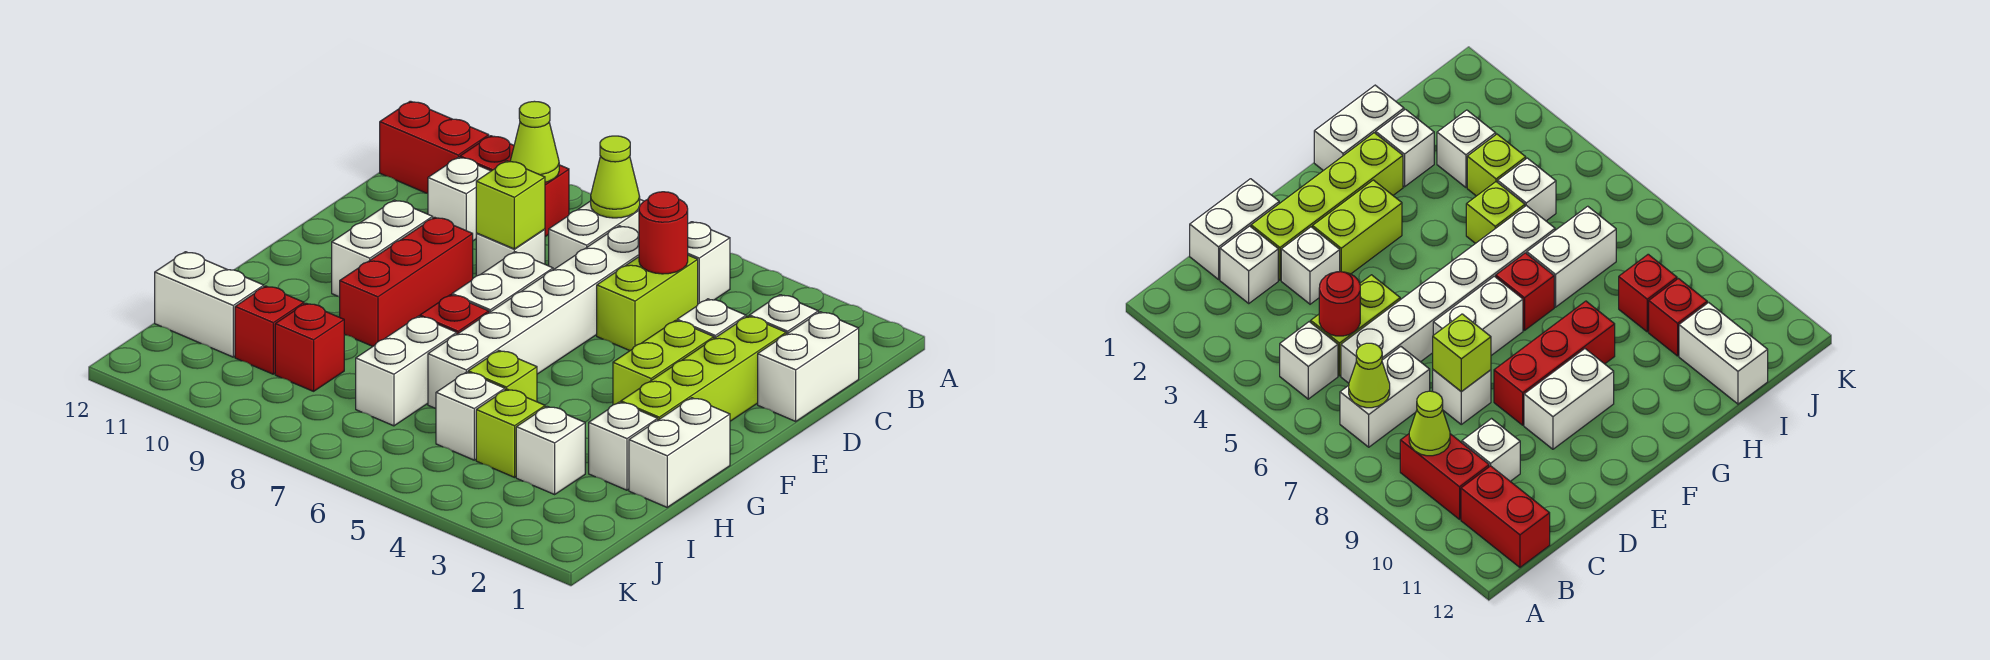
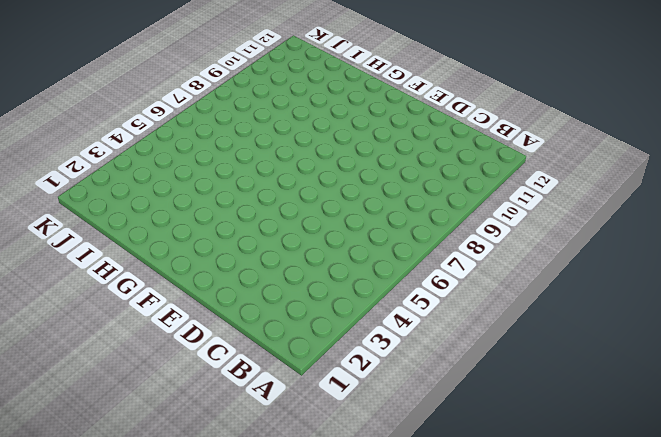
none -> white brick B5 level 1
none -> white brick B7:C7 level 1
none -> red brick B9:B10 level 1
none -> red brick B11:B12 level 1

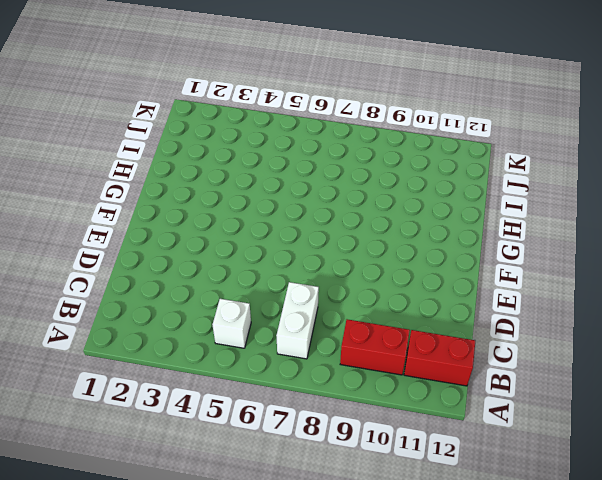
none -> white brick C1:D1 level 1
none -> white brick C2 level 1
none -> lime brick C5:D5 level 1
none -> white brick C6:H6 level 1

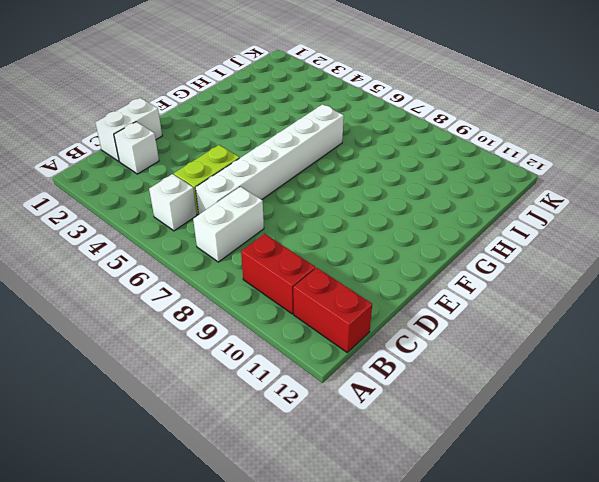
none -> white brick C10 level 1
none -> lime brick D2:G2 level 1
none -> white brick D3 level 1
none -> white brick D8 level 1

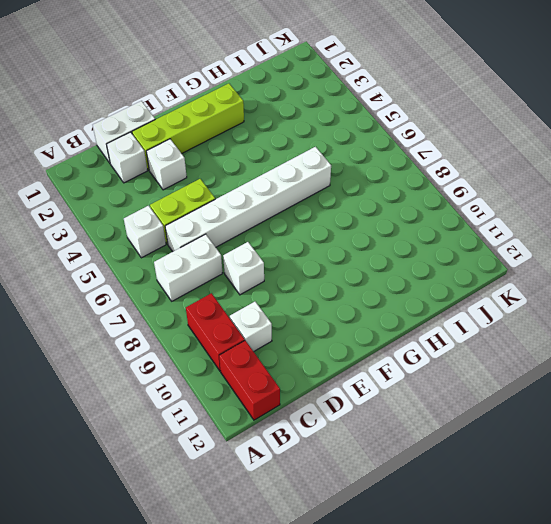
none -> lime brick E3:F3 level 1
none -> white brick E7:F7 level 1
none -> red brick E9:G9 level 1
none -> white brick E10:F10 level 1

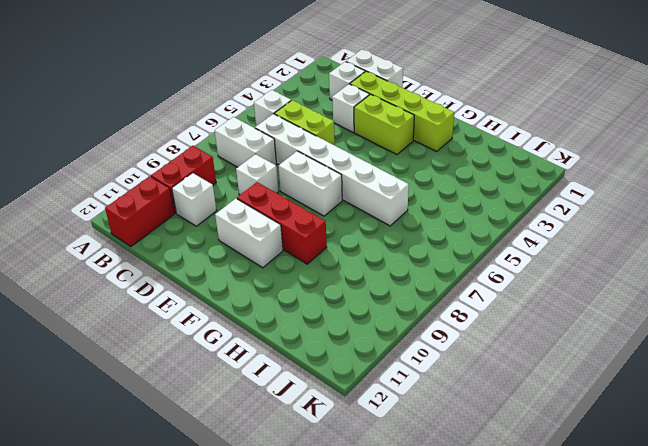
none -> white brick G1:H1 level 1
none -> red brick G7 level 1
none -> white brick H2 level 1
none -> lime brick H5 level 1

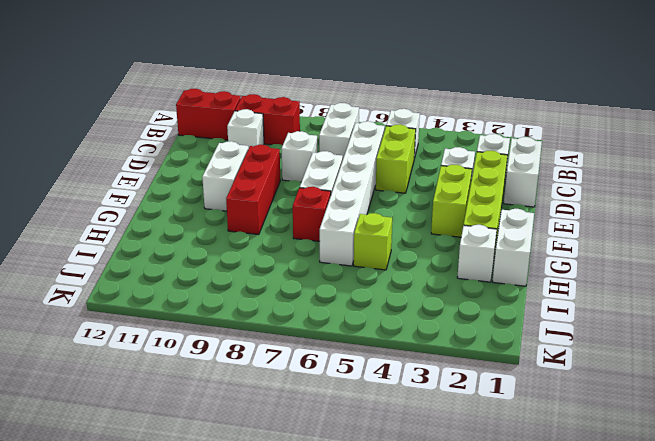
none -> white brick H7:I7 level 1
none -> white brick I3 level 1
none -> lime brick I4 level 1
none -> white brick I5 level 1

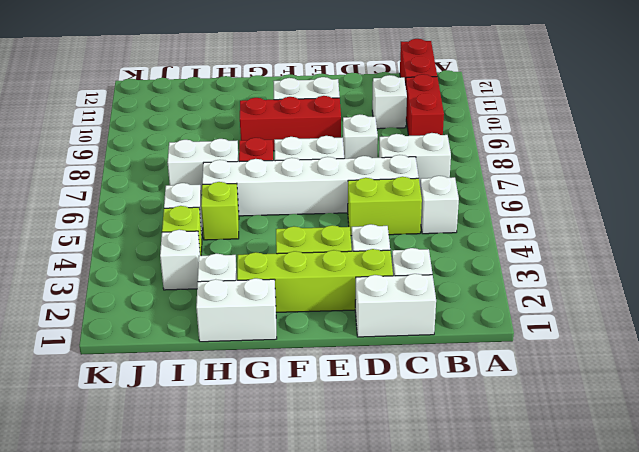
none -> red brick I9 level 1
none -> red brick I10 level 1
none -> white brick I11:I12 level 1
none -> lime cone B7 level 2

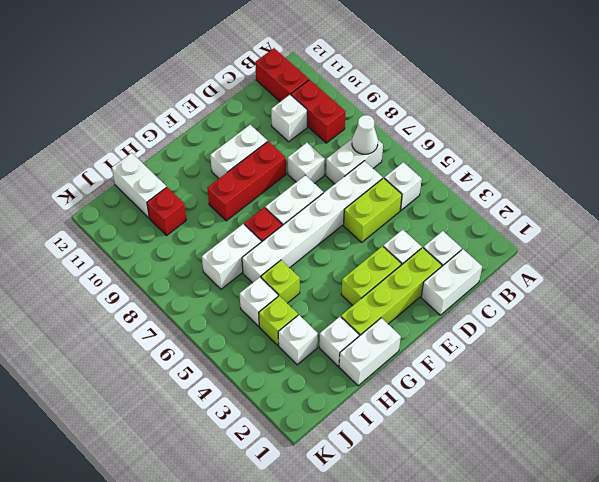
white cone B7 level 2 -> lime cone B7 level 2
none -> red brick I9 level 1
none -> lime cone B9 level 2
none -> red round brick C5 level 2
none -> lime brick D8 level 2

